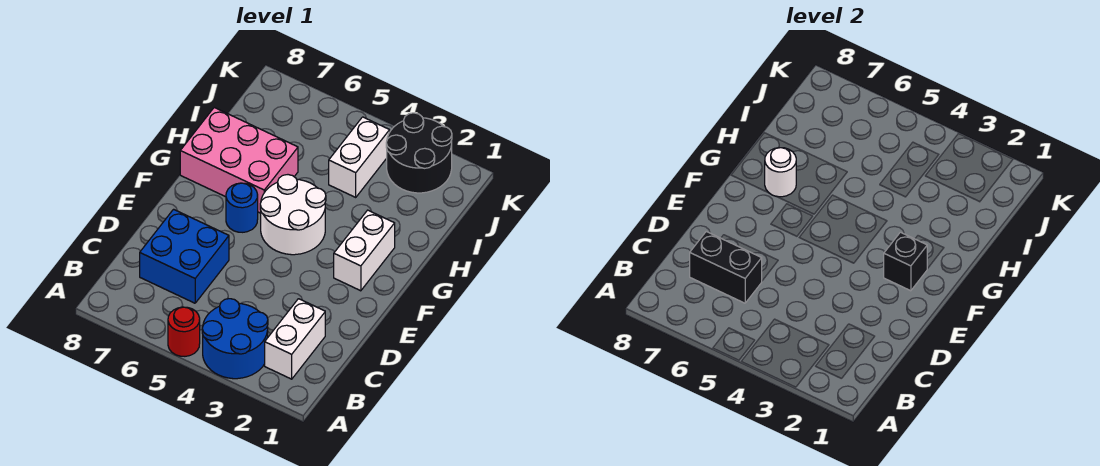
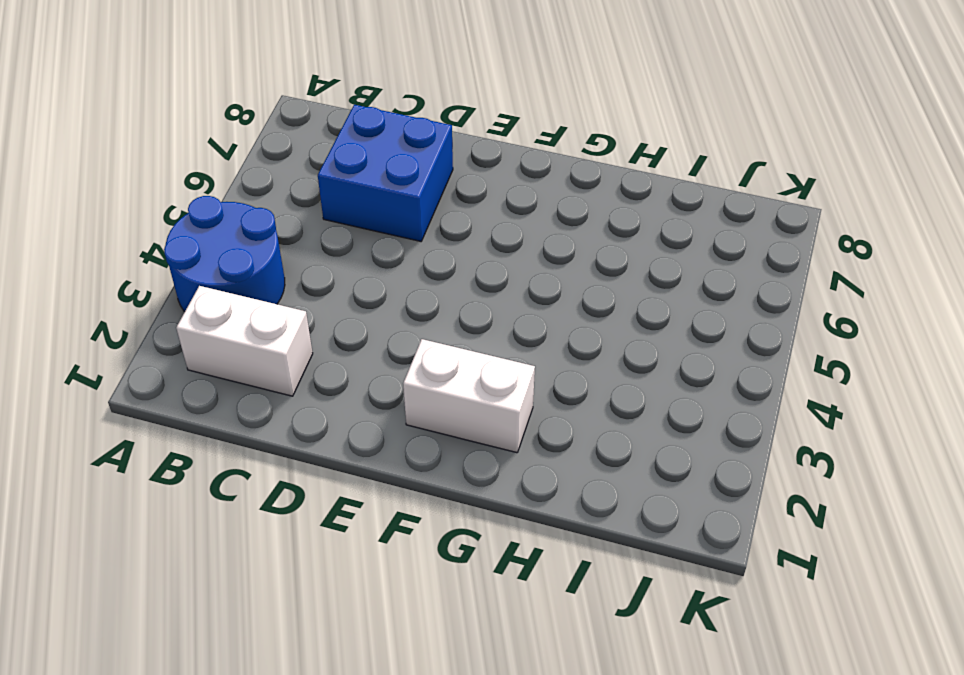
none -> red round brick A5 level 1
none -> white round brick F4:G5 level 1
none -> blue round brick F6 level 1

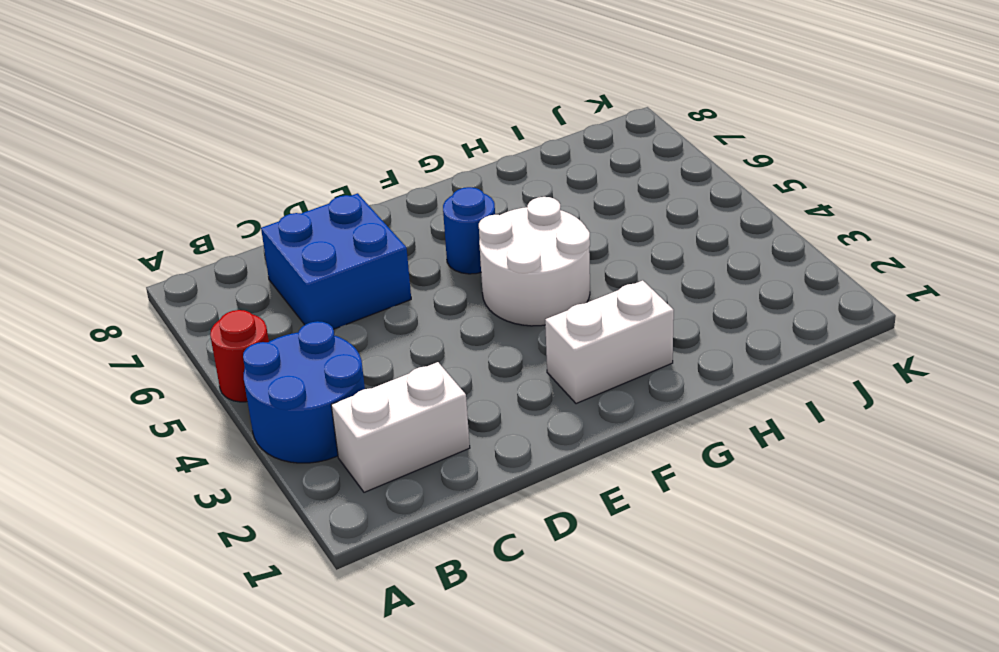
none -> pink brick G6:H8 level 1
none -> white brick I4:J4 level 1
none -> black round brick J2:K3 level 1

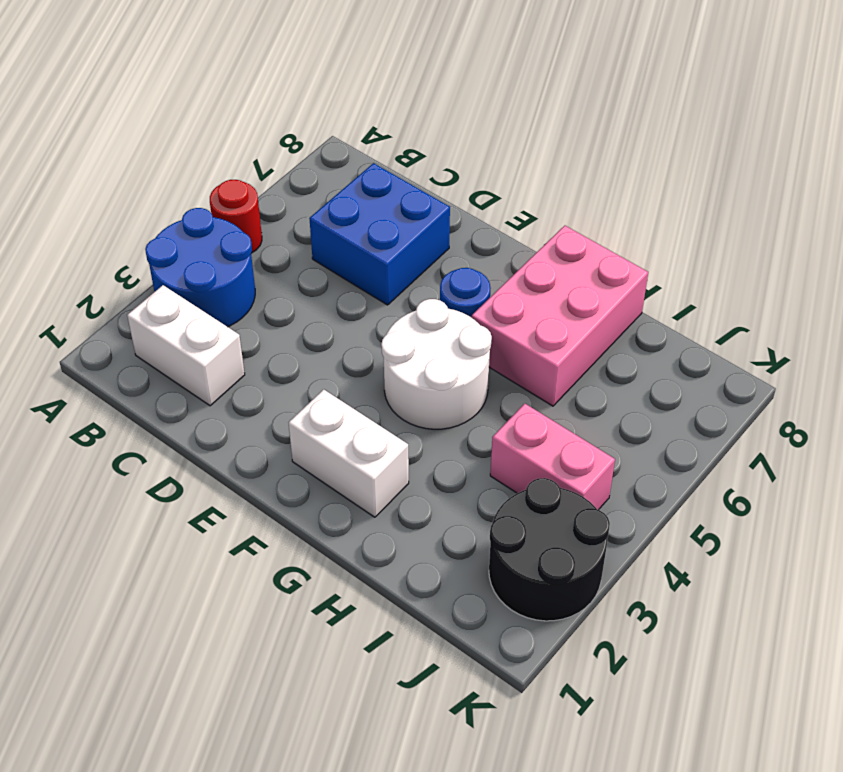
pink brick I4:J4 level 1 -> white brick I4:J4 level 1
none -> black brick C6:C7 level 2
none -> black brick F2 level 2
none -> white round brick G7 level 2

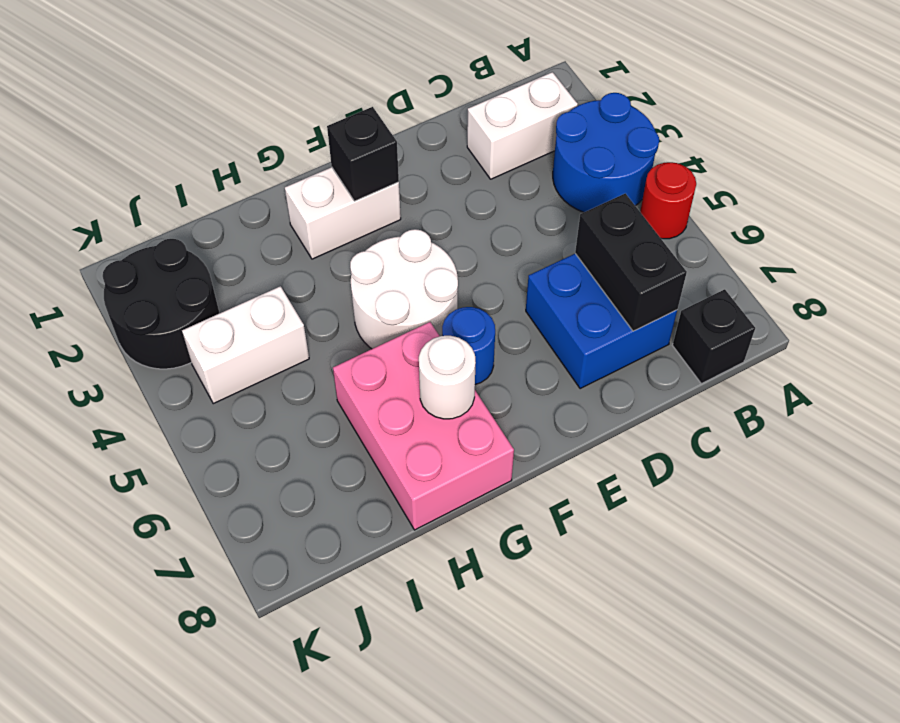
black brick B8 level 1 -> none

